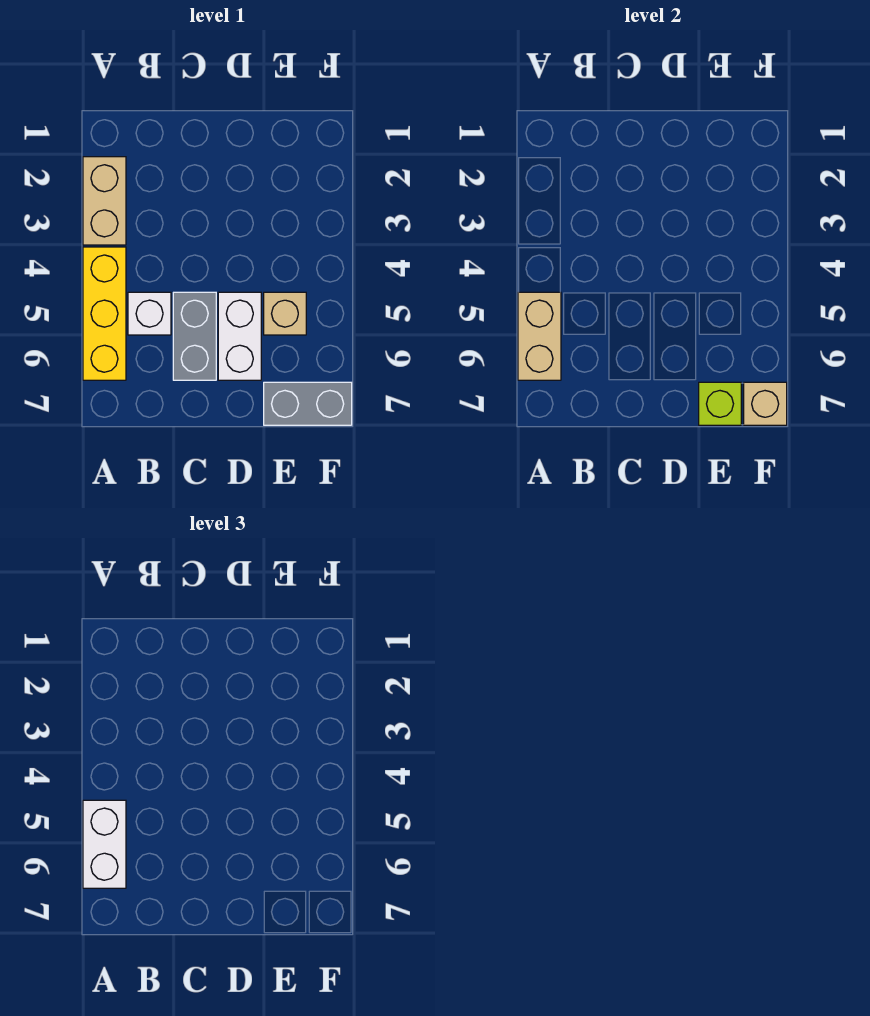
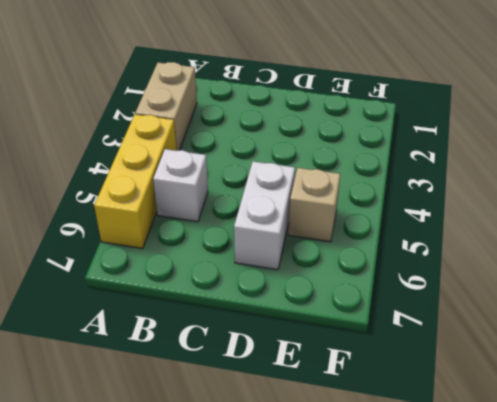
none -> grey brick C5:C6 level 1
none -> grey brick E7:F7 level 1

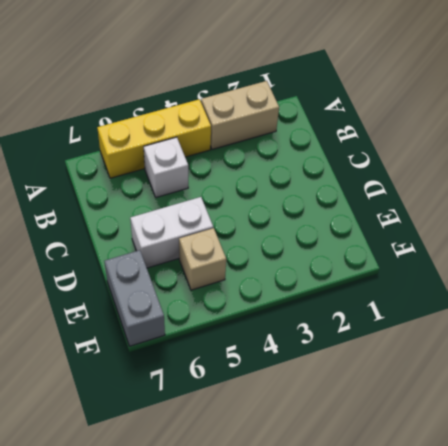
none -> grey brick C5:C6 level 1
none -> tan brick A5:A6 level 2

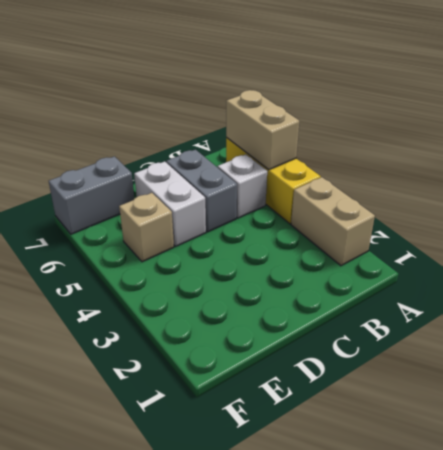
none -> lime brick E7 level 2
none -> tan brick F7 level 2

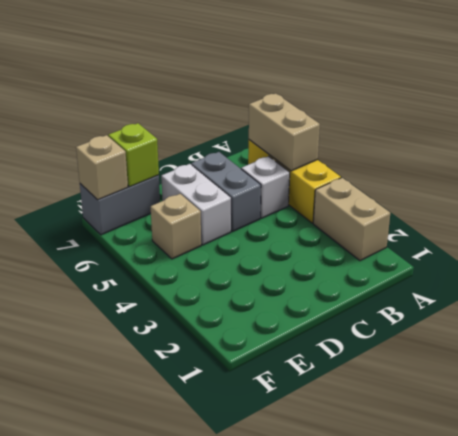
none -> white brick A5:A6 level 3

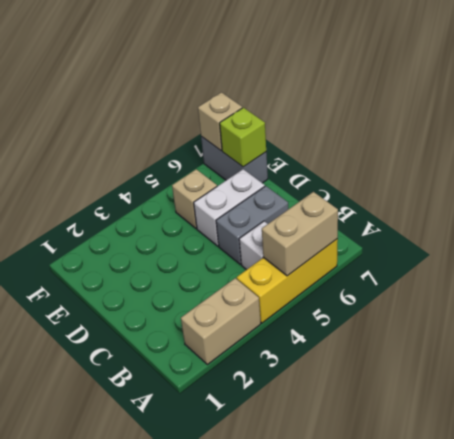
none -> white brick A5:A6 level 3

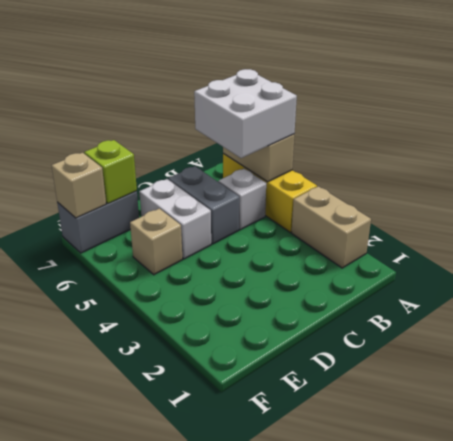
white brick A5:B6 level 3 -> white brick A5:A6 level 3

